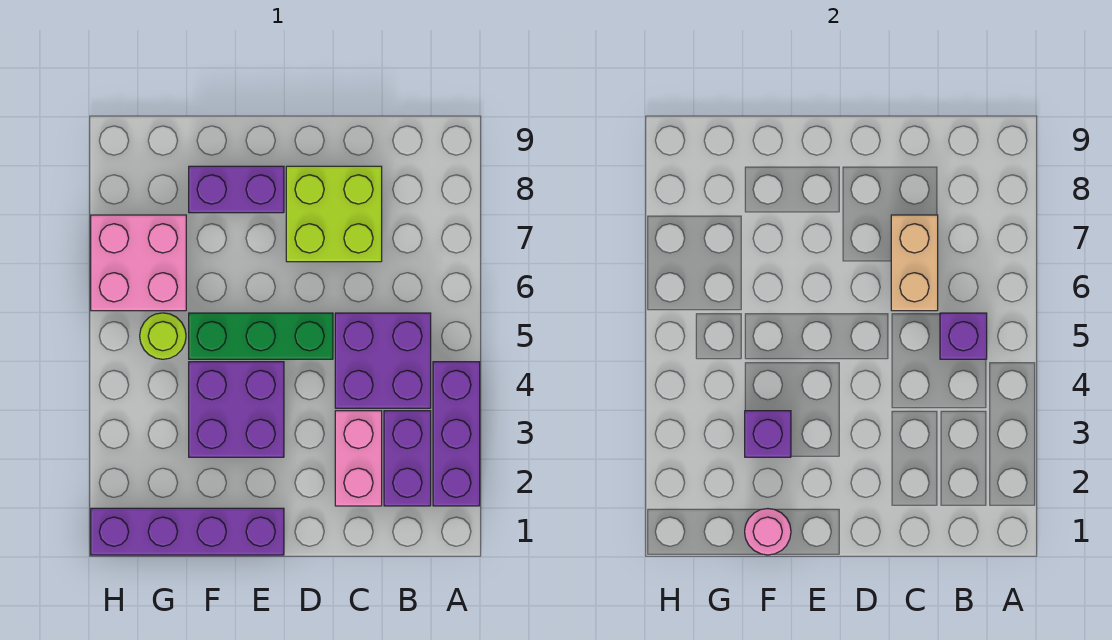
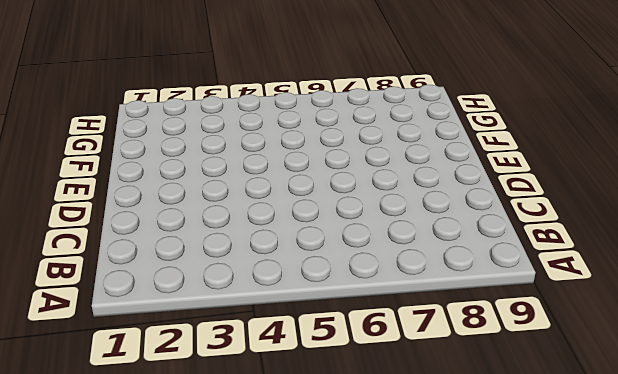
none -> purple brick A2:A4 level 1
none -> purple brick B2:B3 level 1
none -> purple brick B4:C5 level 1

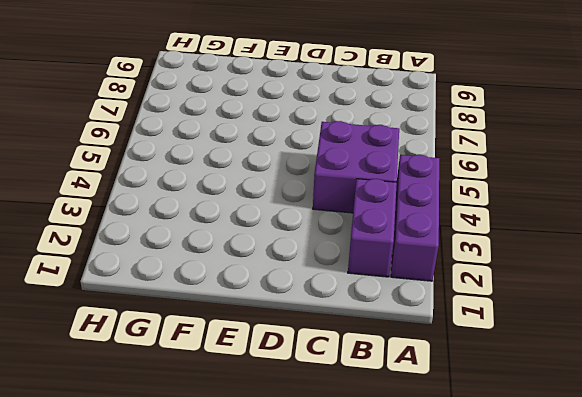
none -> pink brick C2:C3 level 1
none -> lime brick C7:D8 level 1
none -> green brick D5:F5 level 1

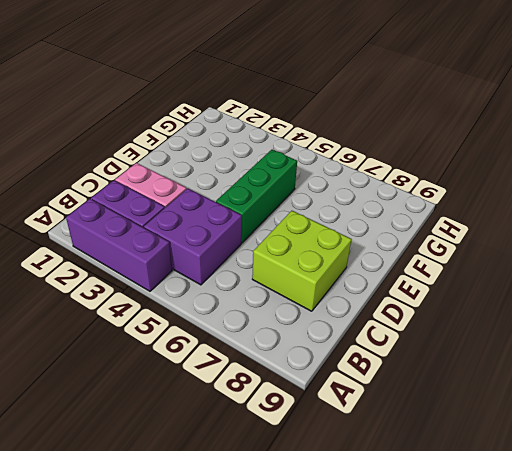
none -> purple brick E1:H1 level 1
none -> purple brick E3:F4 level 1
none -> purple brick E8:F8 level 1

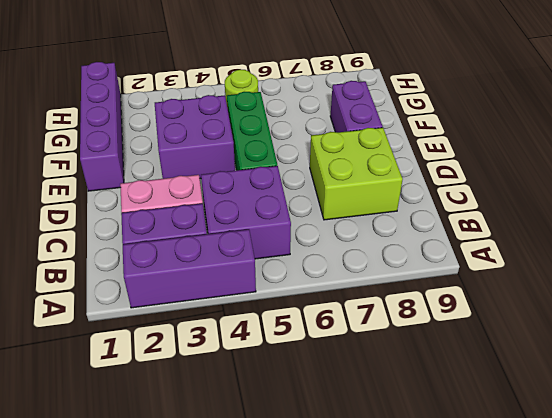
none -> pink brick G6:H7 level 1
none -> purple brick B5 level 2
none -> tan brick C6:C7 level 2

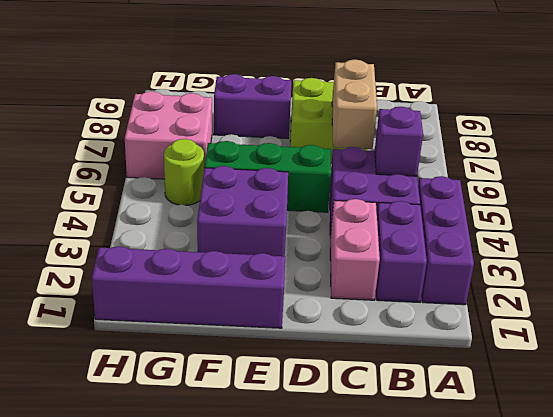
none -> pink round brick F1 level 2
none -> purple brick F3 level 2

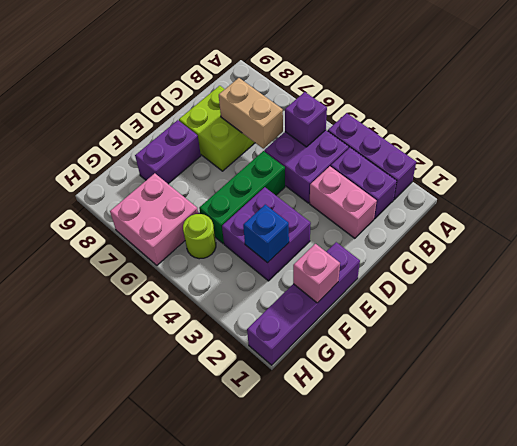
pink brick F1 level 2 -> pink round brick F1 level 2
blue brick F3 level 2 -> purple brick F3 level 2

